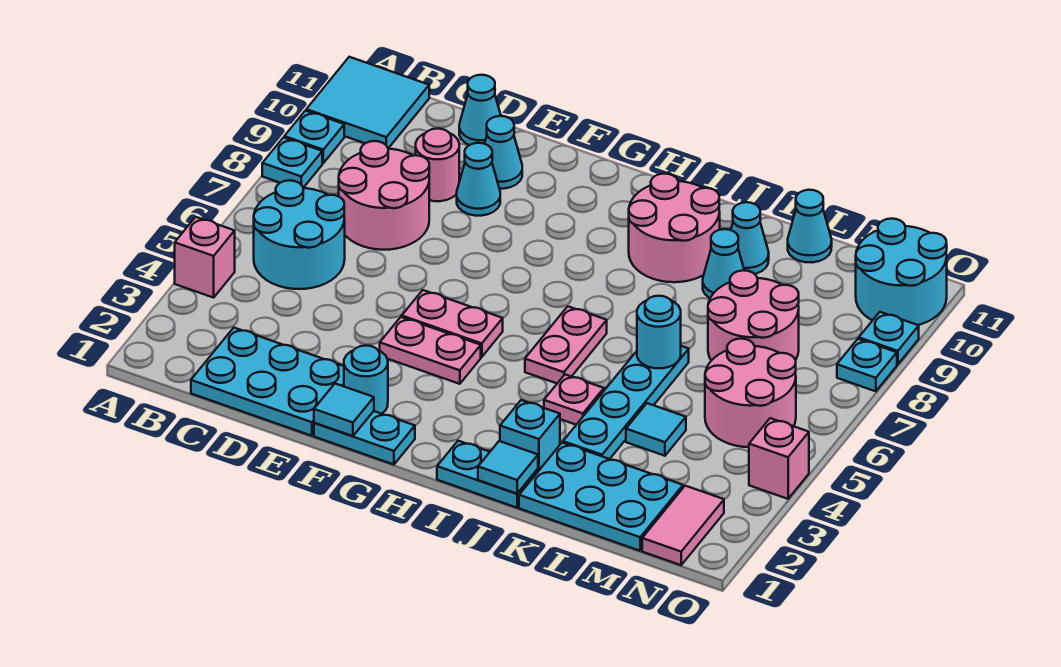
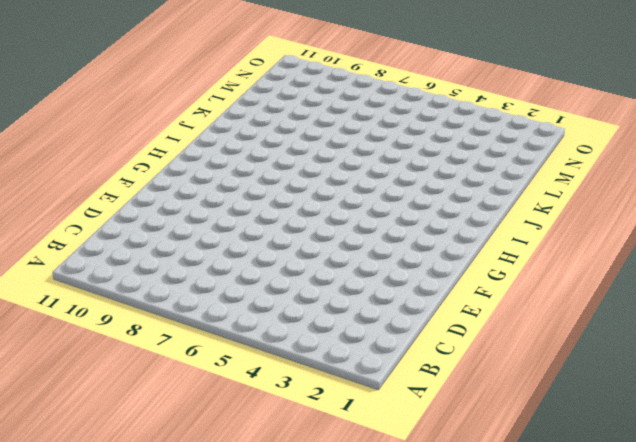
none -> pink brick A4 level 1
none -> cyan plate A8 level 1
none -> cyan plate A9 level 1
none -> cyan tile A10:B11 level 1

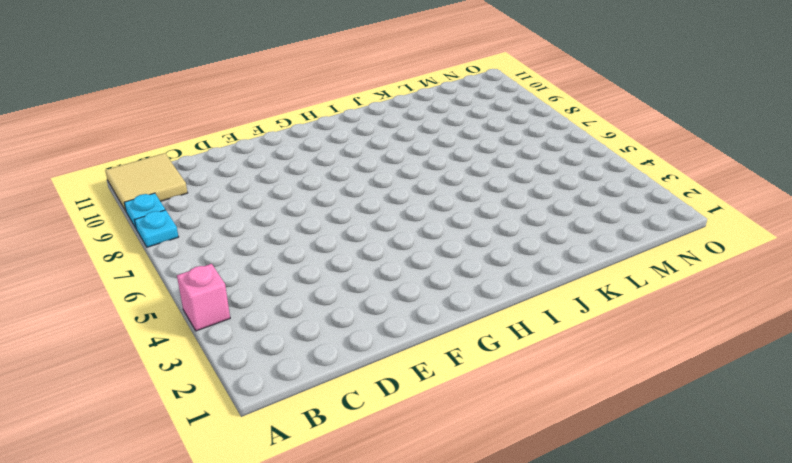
tan tile A10:B11 level 1 -> cyan tile A10:B11 level 1
none -> cyan round brick B5:C6 level 1
none -> cyan plate C1:E2 level 1
none -> pink round brick C7:D8 level 1
none -> pink round brick D9 level 1

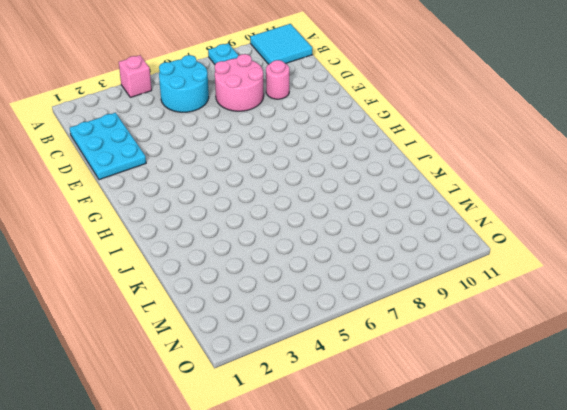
none -> cyan plate A9 level 1
none -> cyan cone D11 level 1
none -> cyan cone E9 level 1
none -> cyan cone E10 level 1

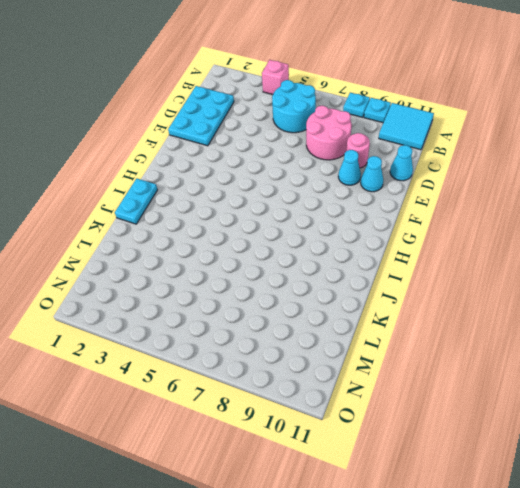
none -> cyan plate F1:G1 level 1
none -> cyan round brick F2 level 1
none -> pink plate F4:G4 level 1
none -> pink plate F5:G5 level 1

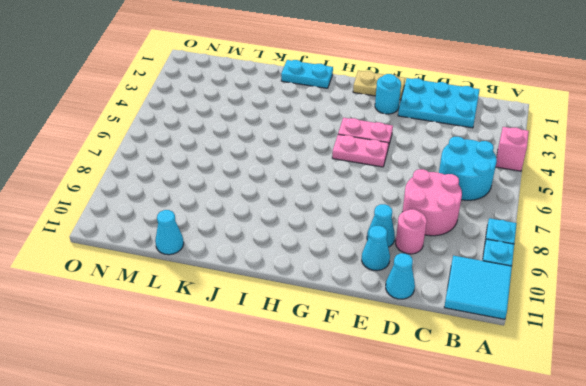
tan plate F1:G1 level 1 -> cyan plate F1:G1 level 1
none -> pink plate I5:I6 level 1
none -> pink round brick I9:J10 level 1
none -> cyan brick J2 level 1
none -> pink plate J4 level 1

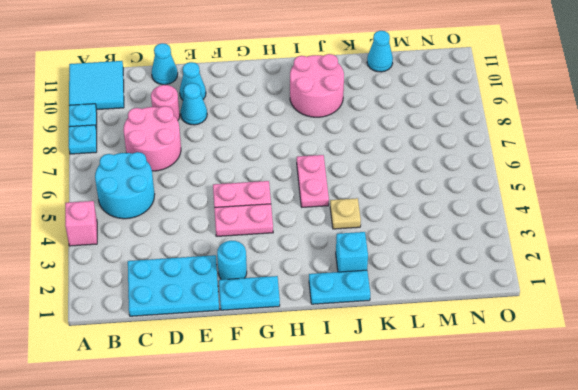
tan plate J4 level 1 -> pink plate J4 level 1
none -> cyan plate K1:M2 level 1
none -> cyan plate K3:K6 level 1
none -> cyan cone K9 level 1
none -> cyan cone K10 level 1

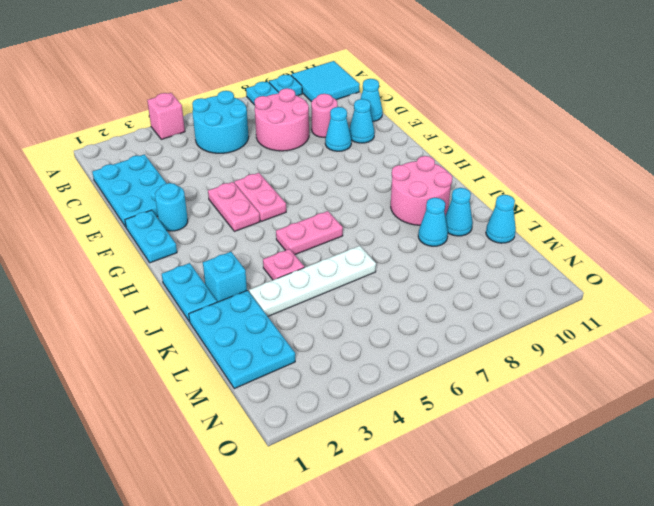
white plate K3:K6 level 1 -> cyan plate K3:K6 level 1
none -> cyan tile L4 level 1
none -> pink round brick L7:M8 level 1
none -> pink round brick M5:N6 level 1
none -> pink tile N1:N2 level 1

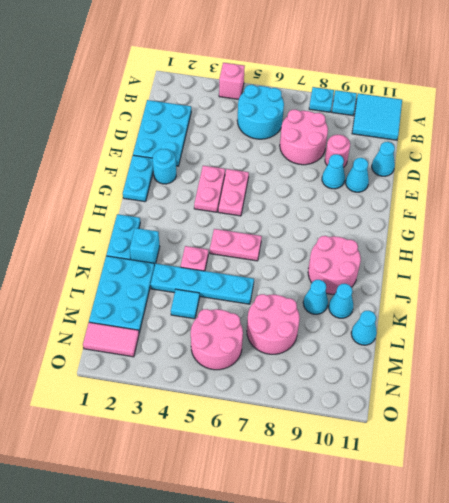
none -> cyan round brick N10:O11 level 1
none -> pink brick O4 level 1
none -> cyan plate O8 level 1
none -> cyan plate O9 level 1

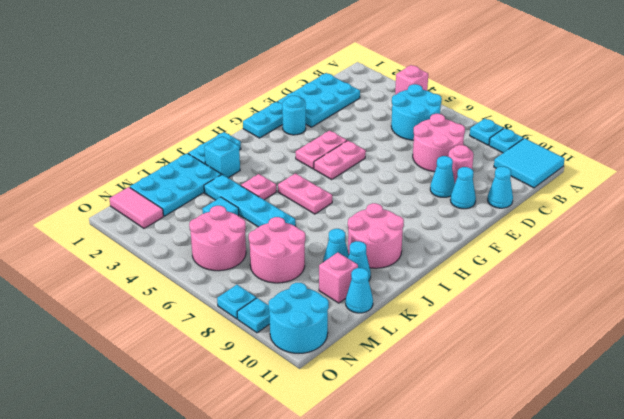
pink brick L10 level 1 -> pink brick O4 level 1
none -> cyan tile F1 level 2
none -> cyan tile J1 level 2
none -> cyan round brick K6 level 2

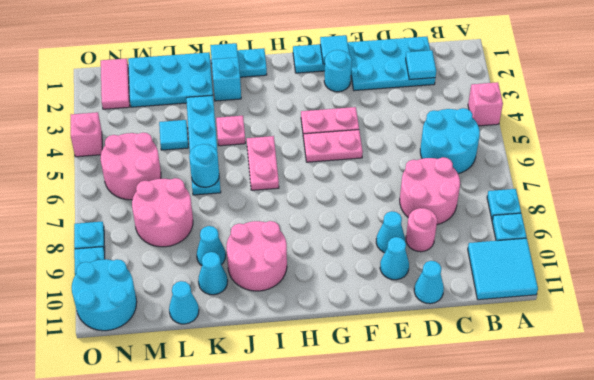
cyan tile C2 level 2 -> none

